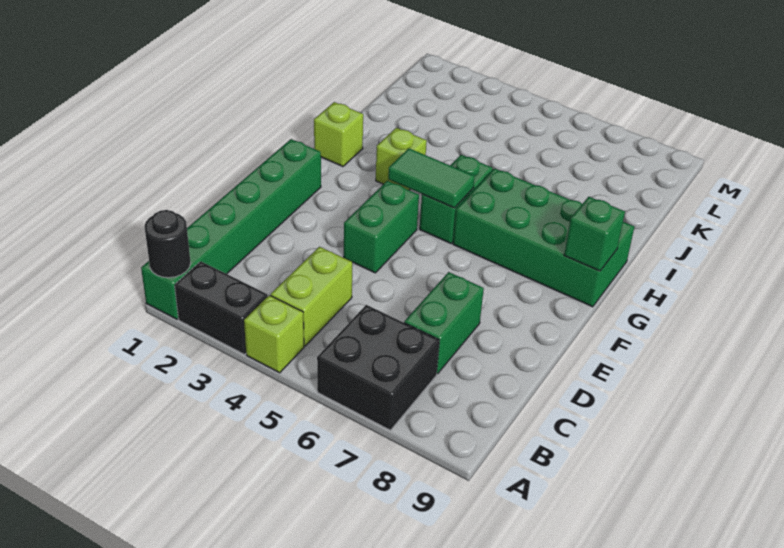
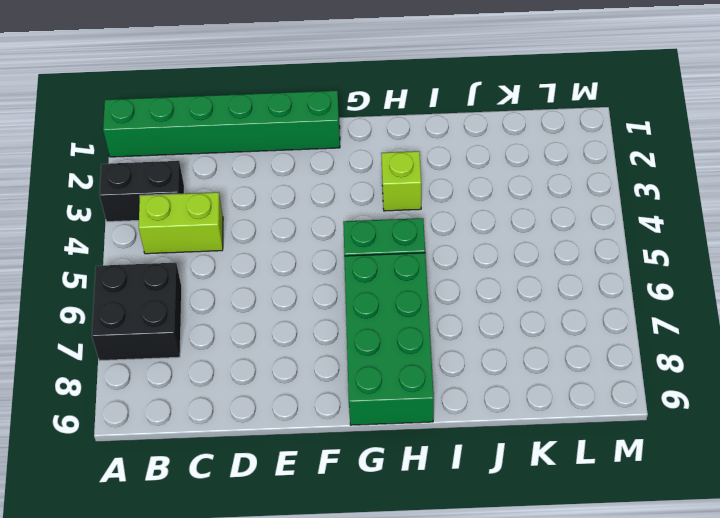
black brick A3:B3 level 1 -> black brick A2:A3 level 1
none -> lime brick A4 level 1
none -> green brick C7:D7 level 1
none -> green brick E4:F4 level 1

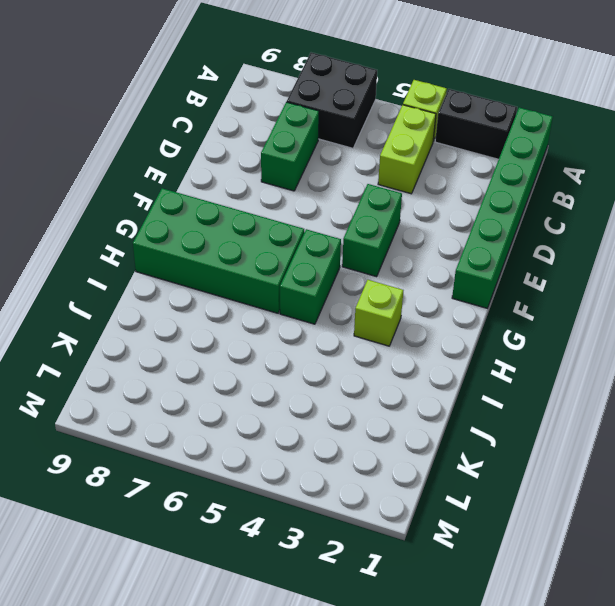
none -> lime brick H1 level 1
none -> black round brick A1 level 2
none -> green tile G4:G5 level 2

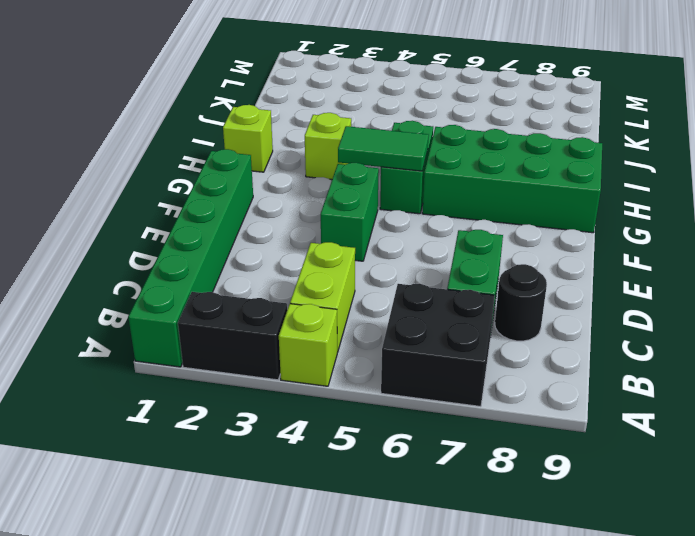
black round brick C8 level 1 -> black round brick A1 level 2
none -> green brick G9 level 2

